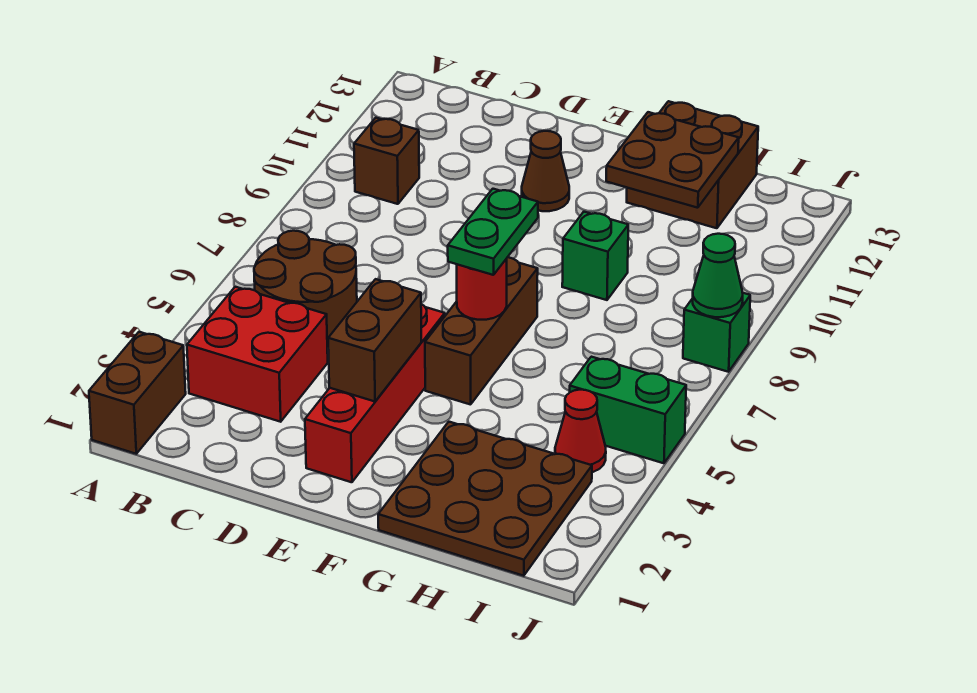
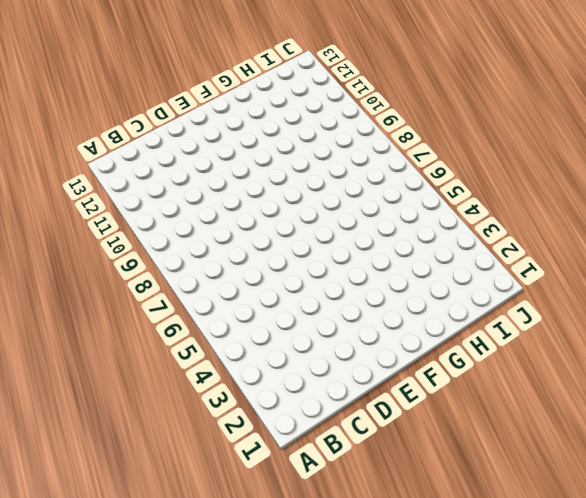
none -> brown brick A1:A2 level 1
none -> red brick B3:C4 level 1
none -> brown round brick B5:C6 level 1

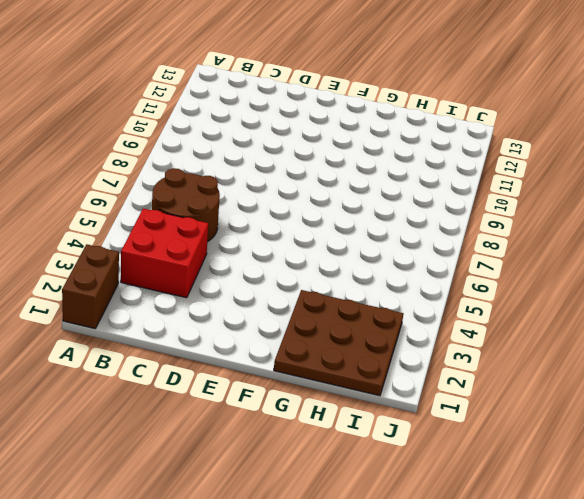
none -> brown brick B10 level 1
none -> red brick E2:E5 level 1
none -> brown cone E11 level 1

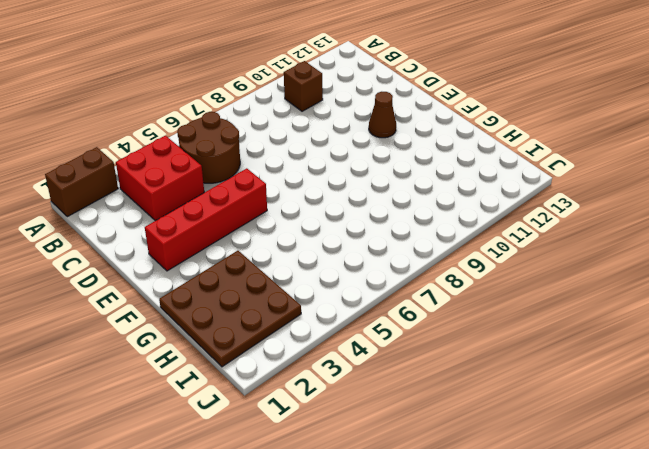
none -> brown brick F5:F7 level 1
none -> green brick G9 level 1
none -> brown brick G12:H13 level 1

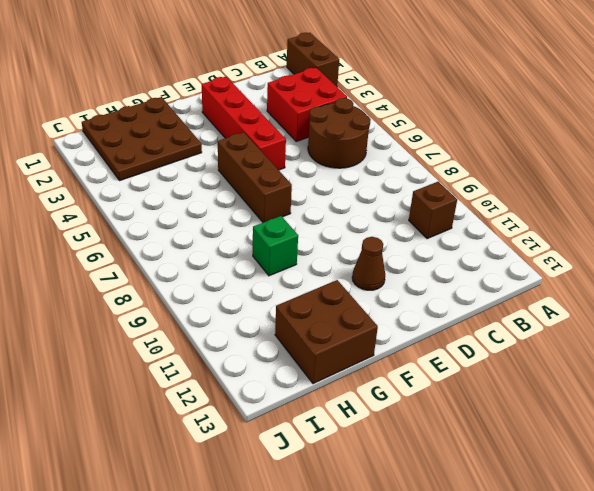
none -> red cone I4 level 1
none -> green brick I5:J5 level 1
none -> green brick J8 level 1

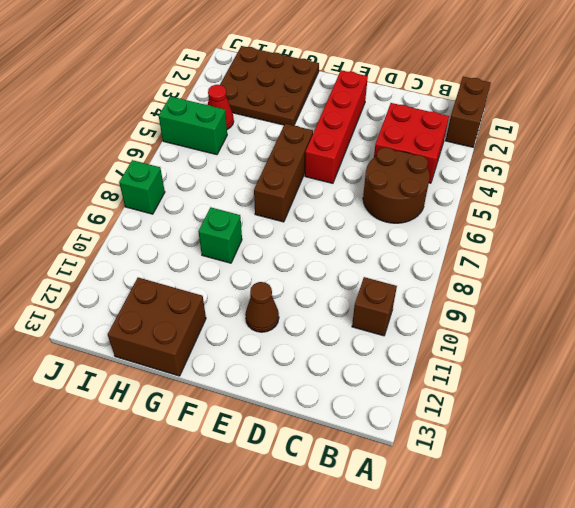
none -> brown brick E3:E4 level 2
none -> red round brick F6 level 2
none -> brown plate G11:H12 level 2

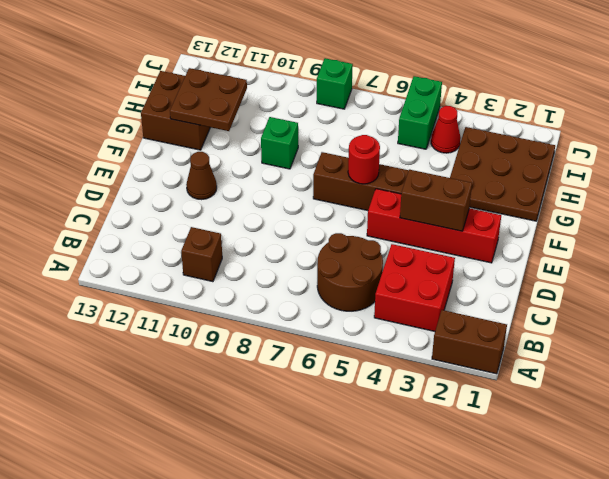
none -> green cone J8 level 2
none -> green plate F6:F7 level 3

